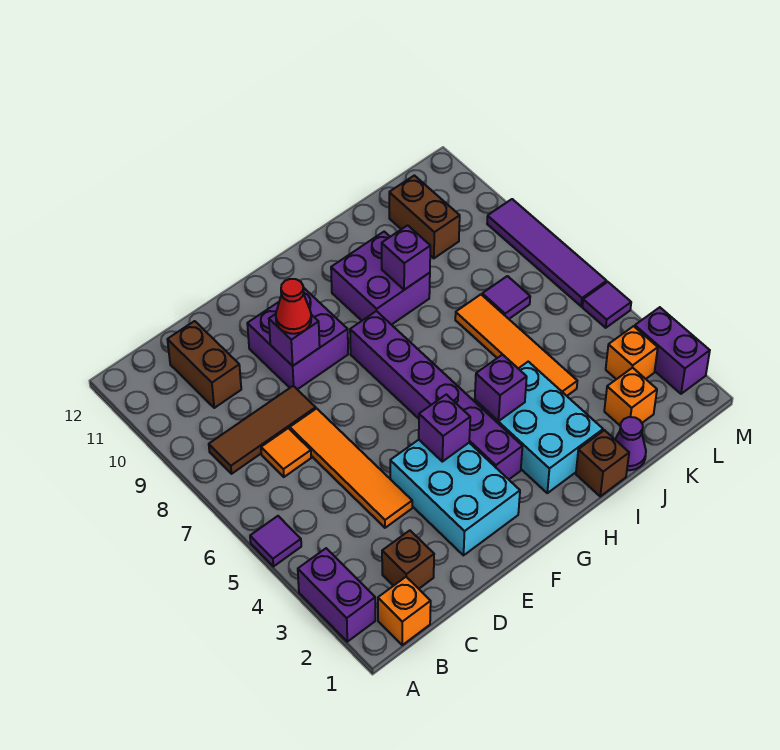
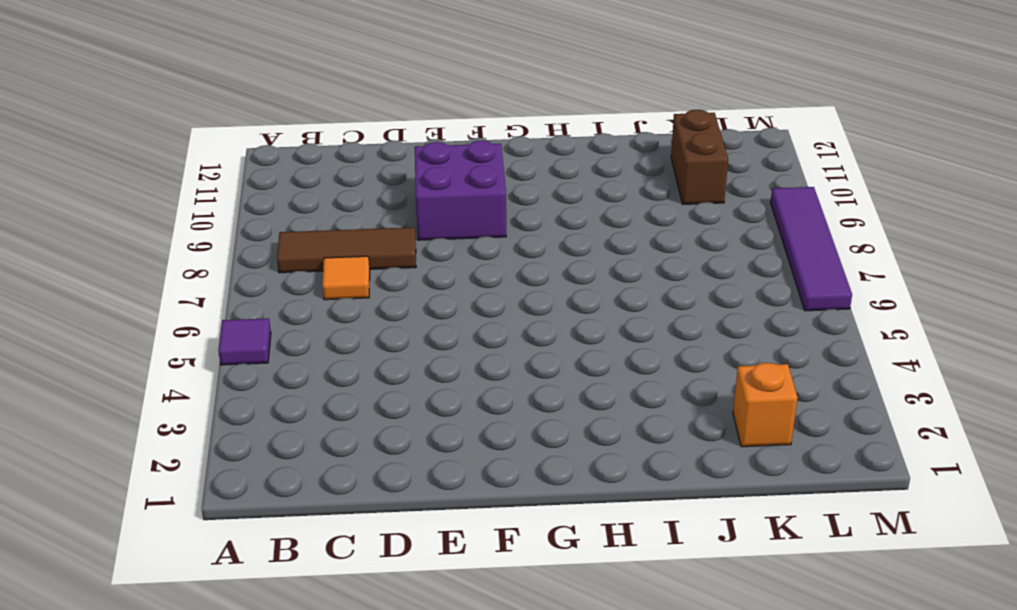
none -> purple brick A2:A3 level 1
none -> orange brick B1 level 1
none -> brown brick C2 level 1

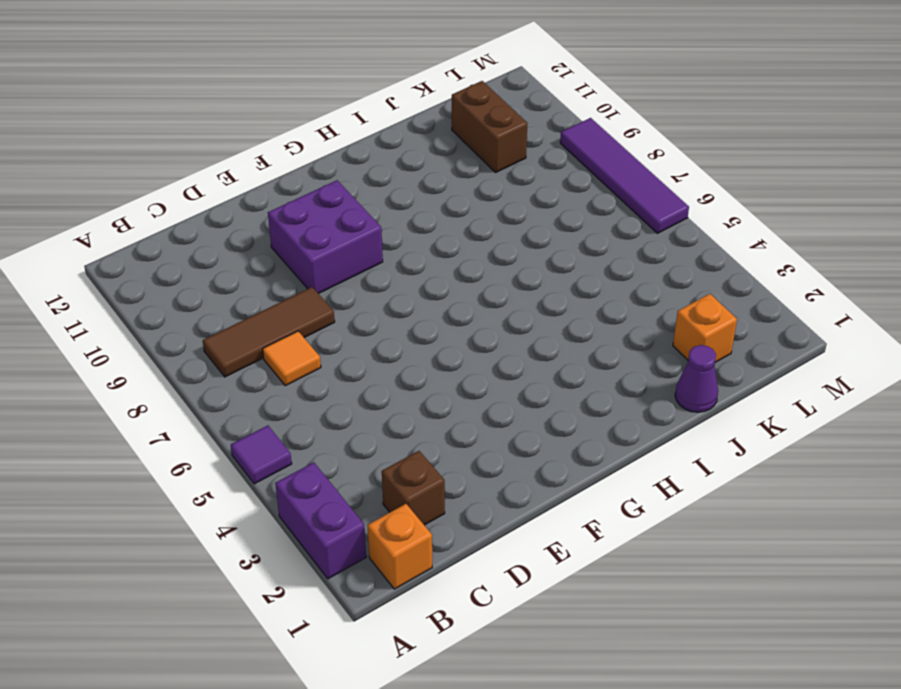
none -> brown brick C10:C11 level 1
none -> orange tile D4:D7 level 1
none -> cyan brick E2:F4 level 1

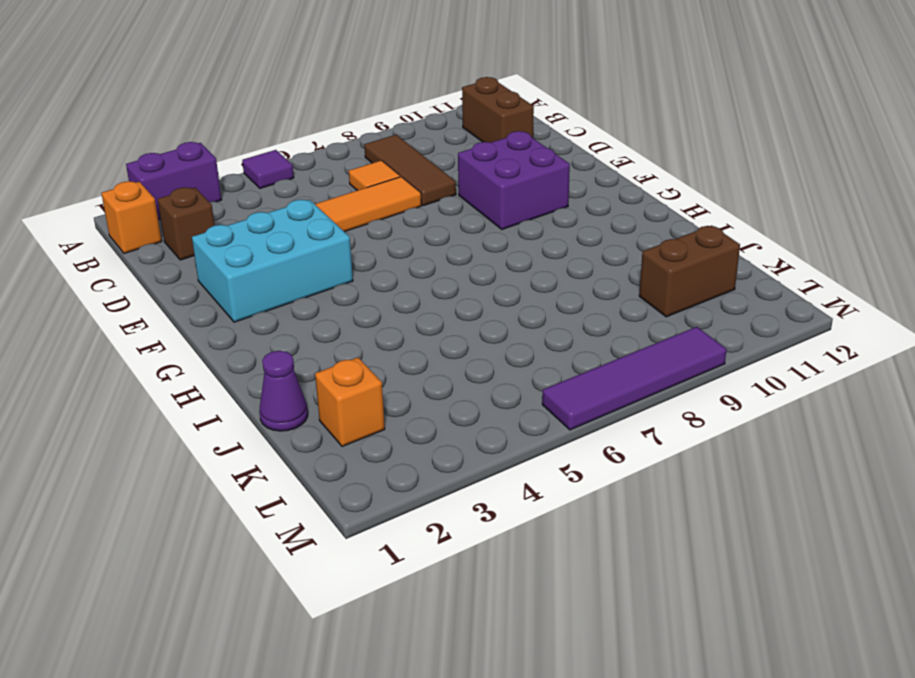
brown brick B11:C11 level 1 -> brown brick C10:C11 level 1
none -> purple brick G3:G8 level 1
none -> cyan brick H2:I4 level 1
none -> purple brick H9:I10 level 1

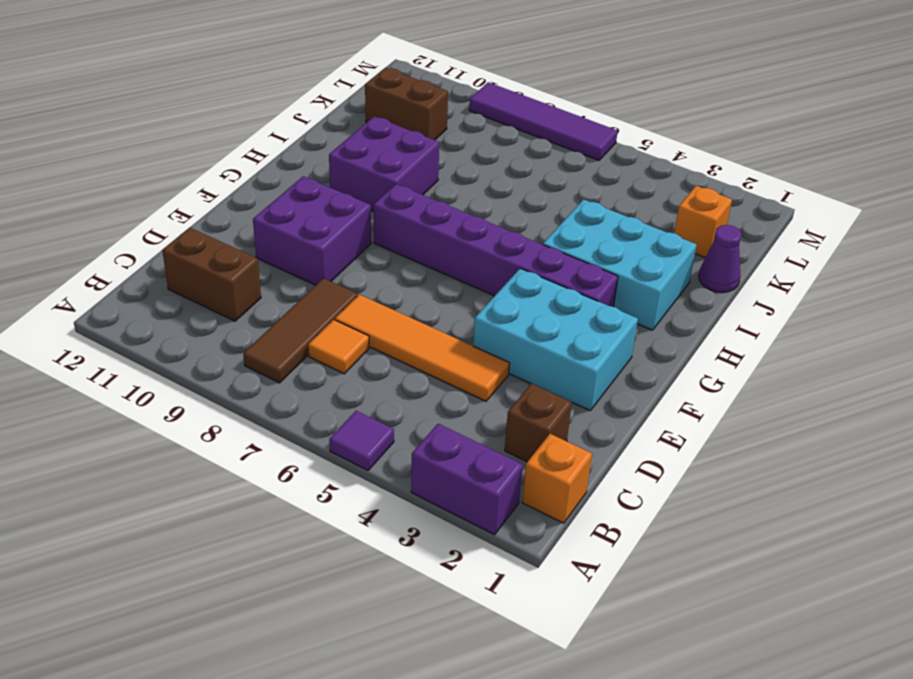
none -> brown brick I1 level 1
none -> orange tile J4:J7 level 1
none -> purple tile K7 level 1

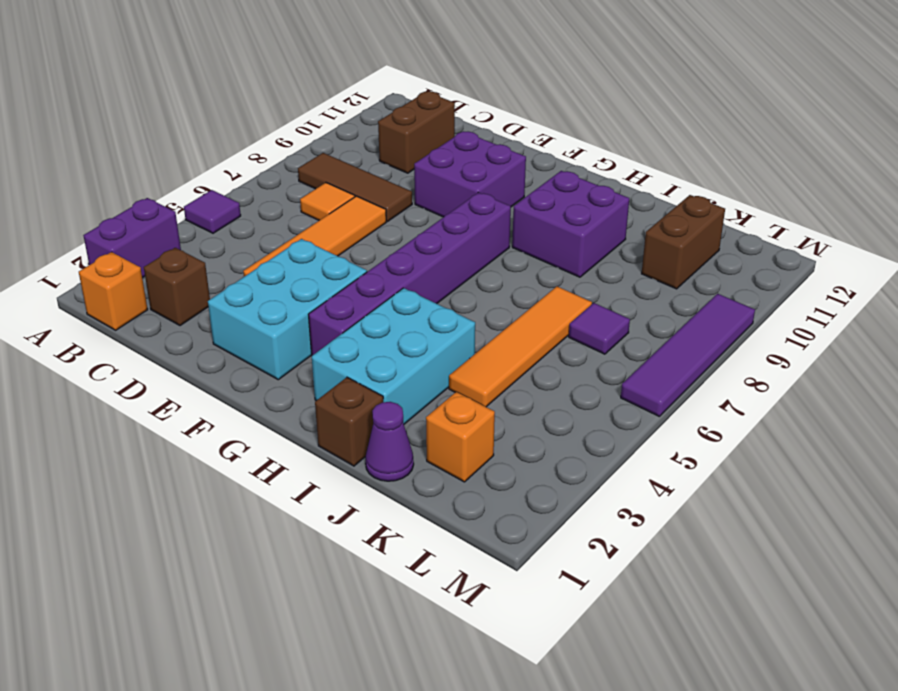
none -> orange brick L3 level 1
none -> purple brick M2:M3 level 1
none -> purple tile M5 level 1

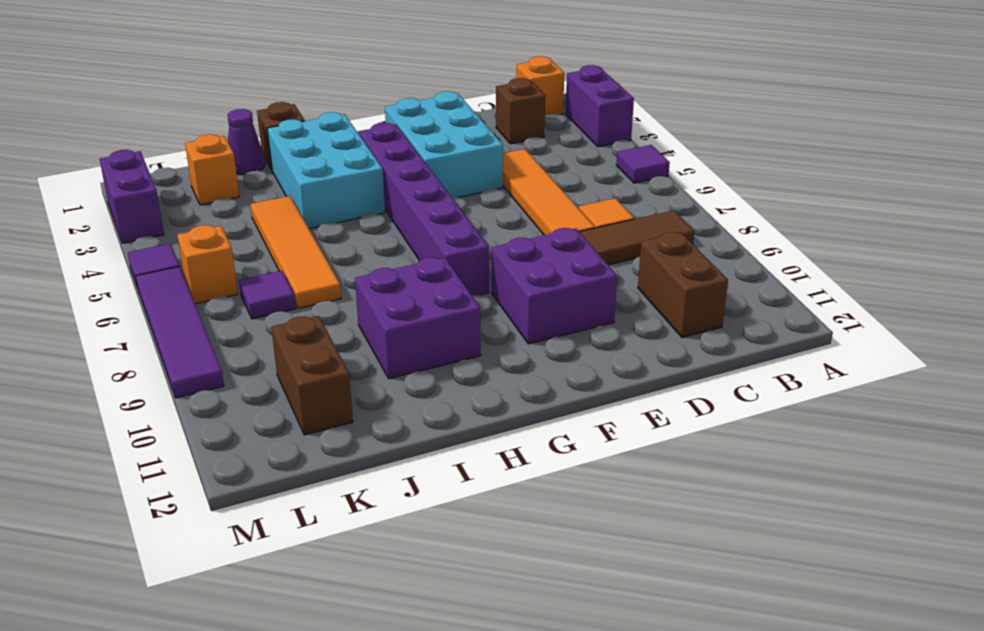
orange brick L6 level 1 -> orange brick L3 level 1
none -> purple brick E9 level 2
none -> purple brick F4 level 2
none -> purple brick H4 level 2

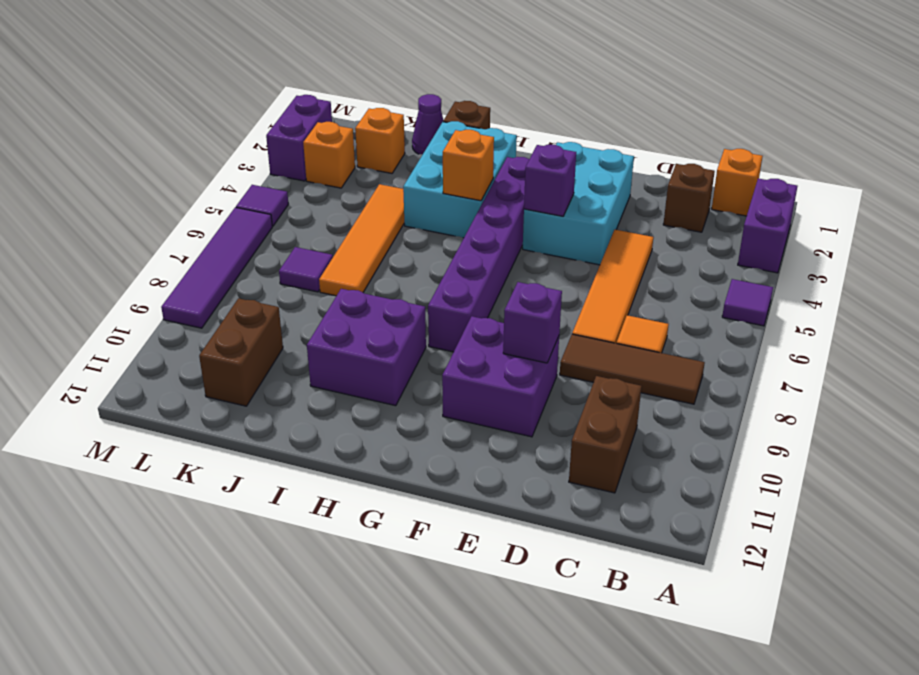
orange brick H4 level 2 -> purple brick H4 level 2
none -> purple brick I9 level 2
none -> red cone E9 level 3

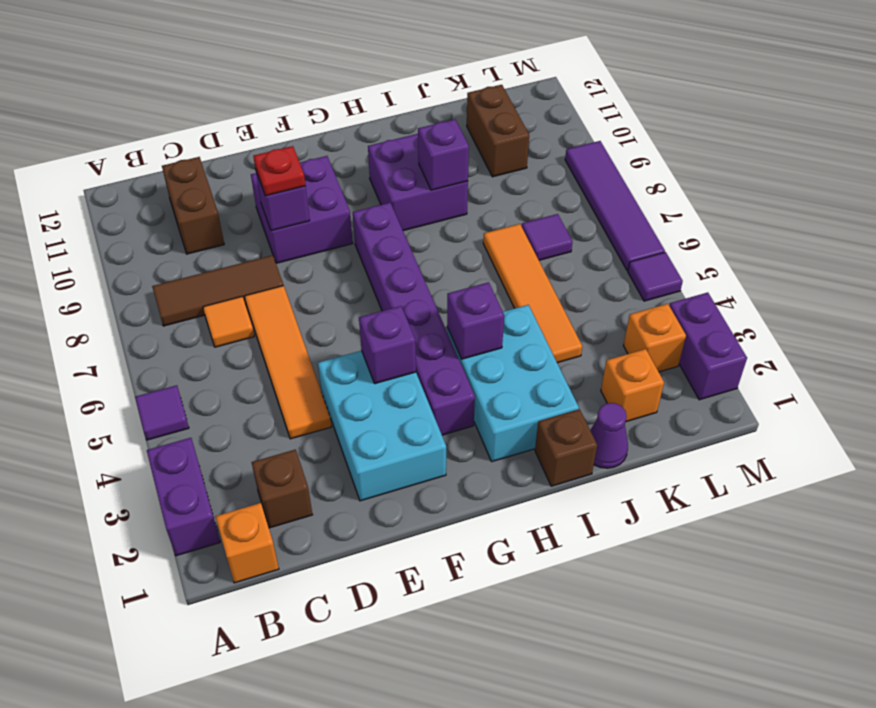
red plate E9 level 3 -> red cone E9 level 3

